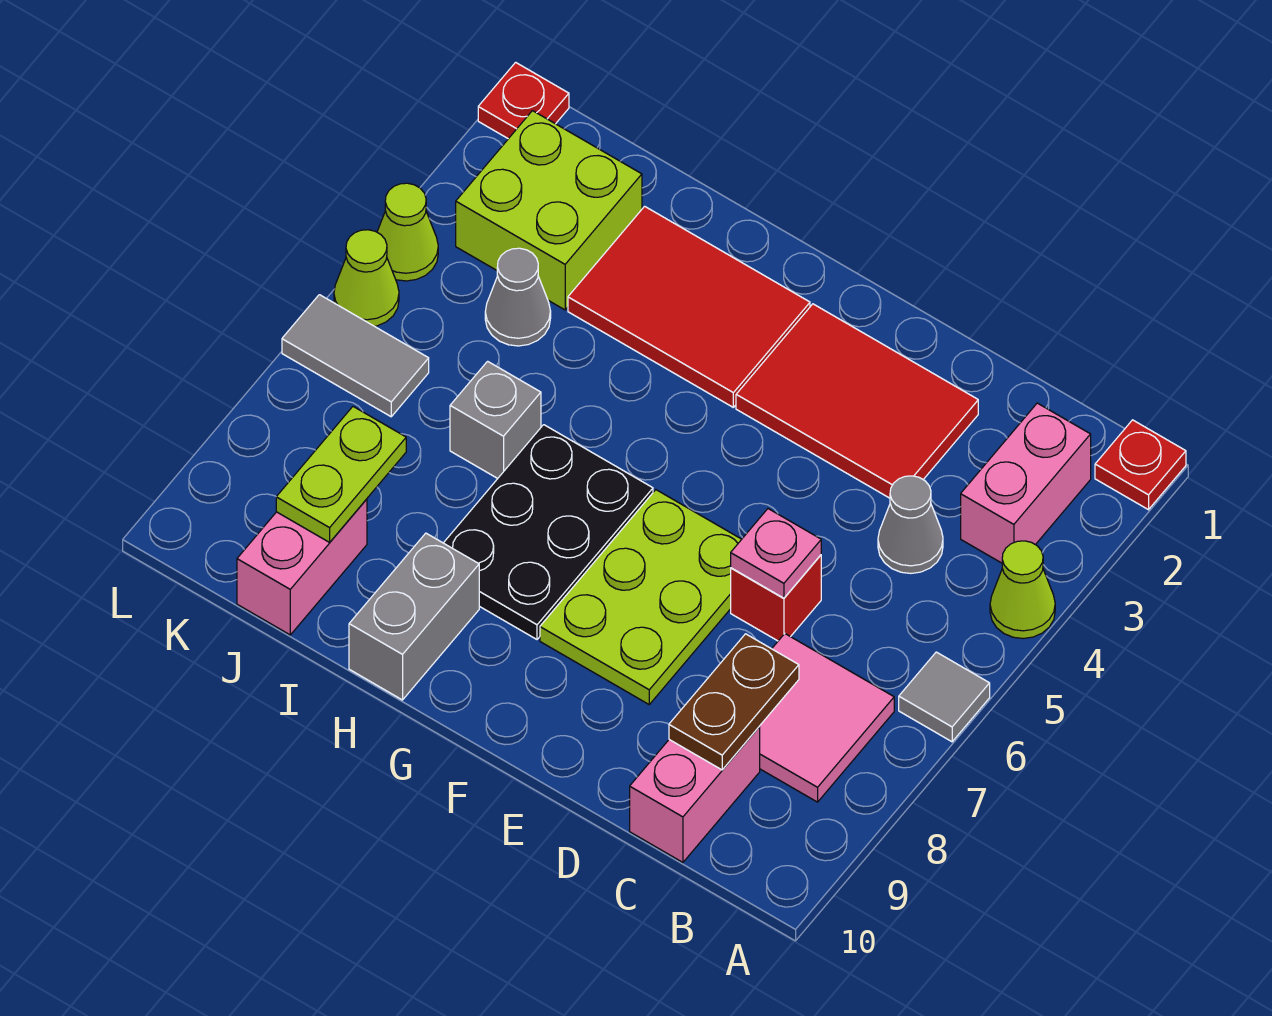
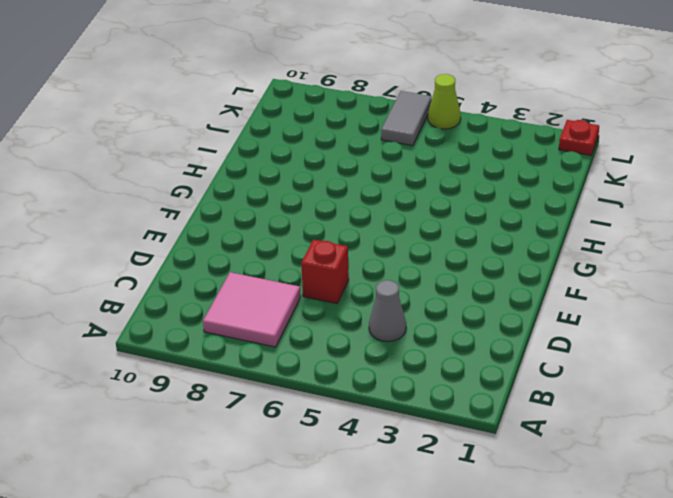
none -> red plate A1 level 1
none -> lime cone A4 level 1
none -> grey tile A6 level 1

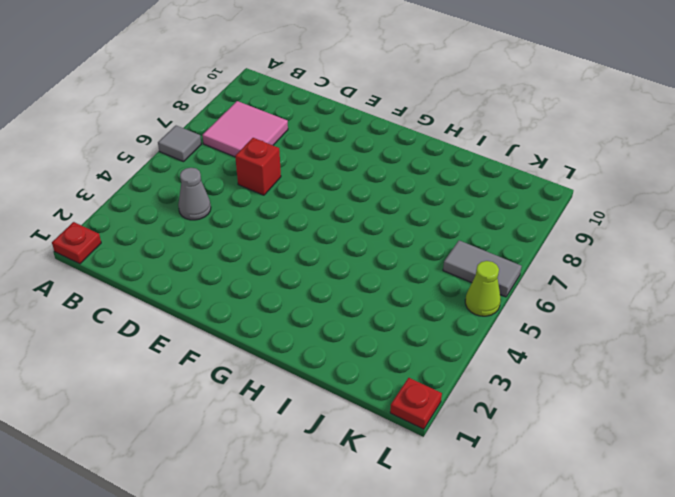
none -> lime cone A4 level 1
none -> pink brick B2:B3 level 1
none -> pink brick C9:C10 level 1

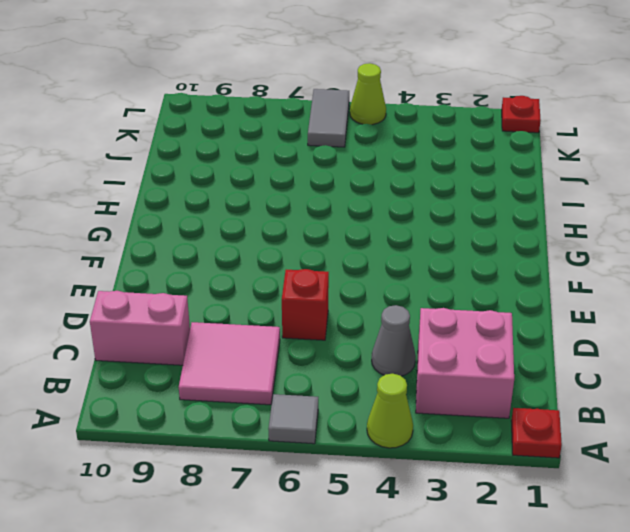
pink brick B2:C3 level 1 -> pink brick B2:B3 level 1
none -> red tile D2:F3 level 1
none -> lime plate E6:F8 level 1
none -> red tile G2:I3 level 1

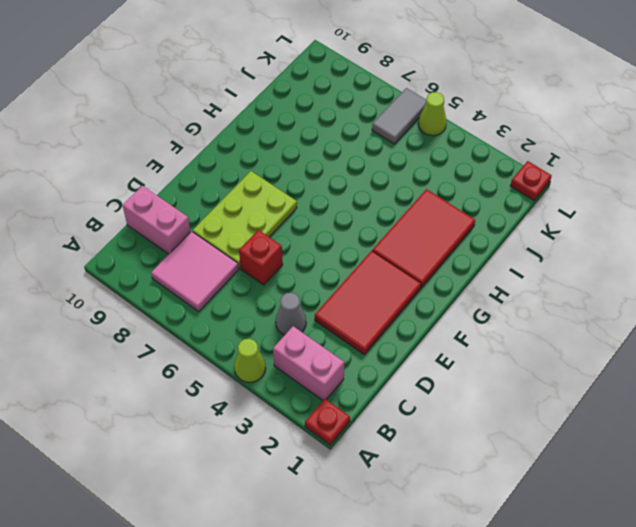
lime plate D7:F8 level 1 -> lime plate E6:F8 level 1
none -> grey tile A6 level 1
none -> black plate G6:H8 level 1
none -> grey brick H9:H10 level 1

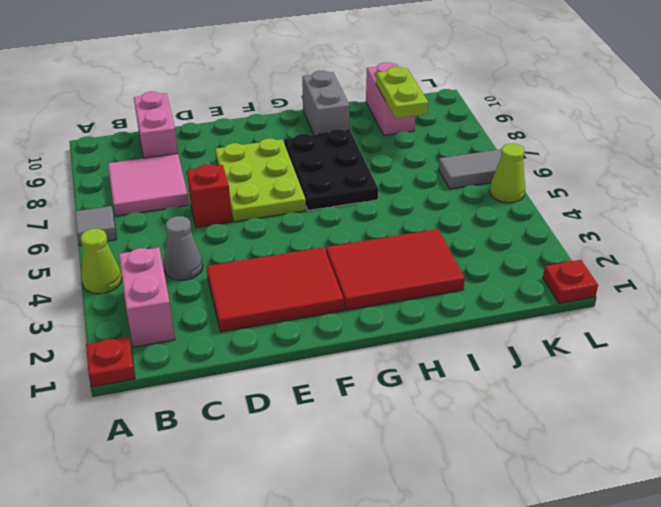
none -> grey brick I6 level 1
none -> lime brick J2:K3 level 1
none -> grey cone J4 level 1

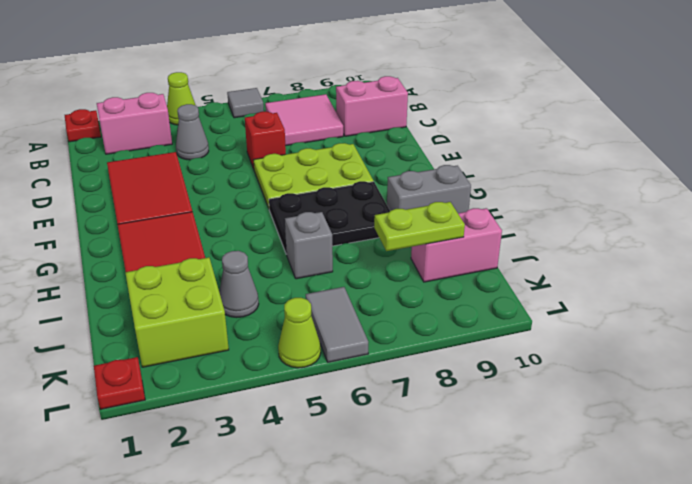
none -> lime cone L4 level 1
none -> brown plate C8:C9 level 2
none -> pink plate D6 level 2

